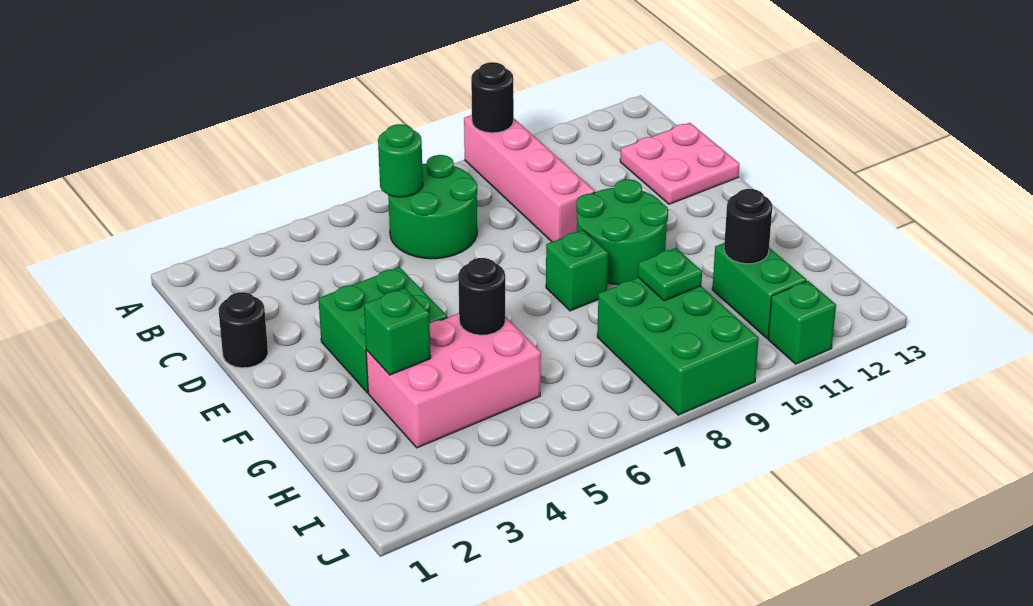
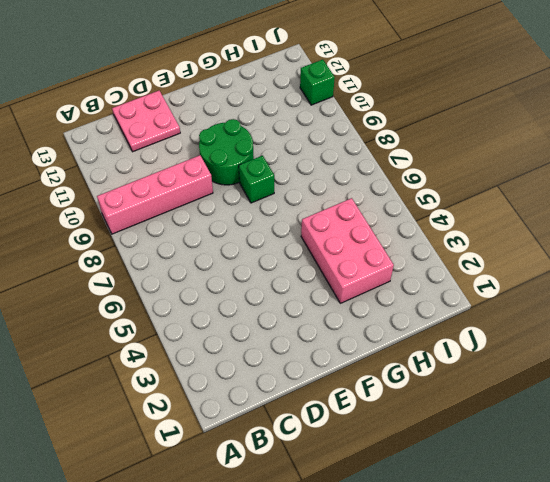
none -> green round brick B6:C7 level 1
none -> black round brick D1 level 1
none -> green brick E3:F4 level 1

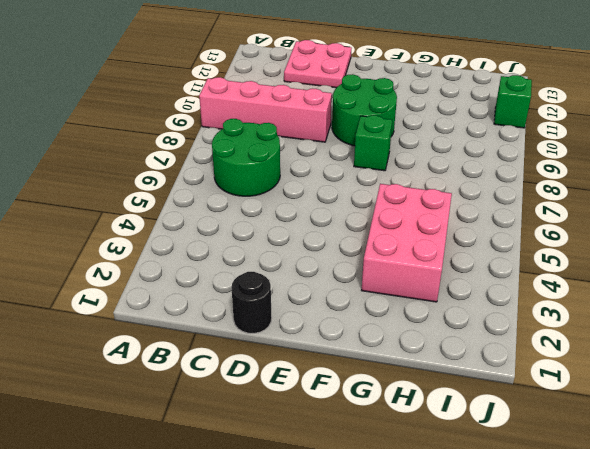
none -> green brick E3:F4 level 1
none -> green brick H8:J9 level 1
none -> green brick H11:I11 level 1

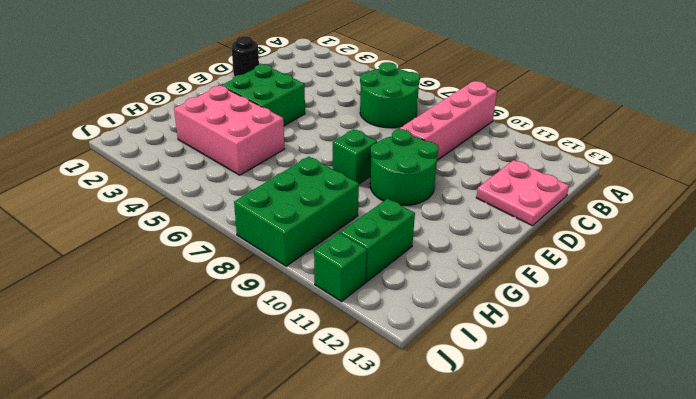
none -> black round brick A9 level 2
none -> green round brick B6 level 2
none -> green brick G3 level 2

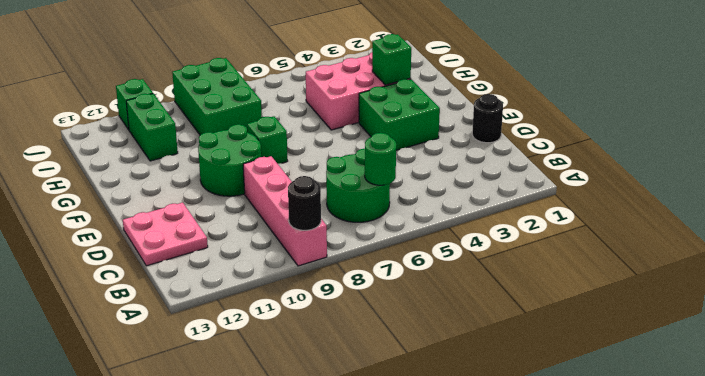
none -> black round brick G5 level 2
none -> green plate H9 level 2
none -> black round brick H11 level 2

